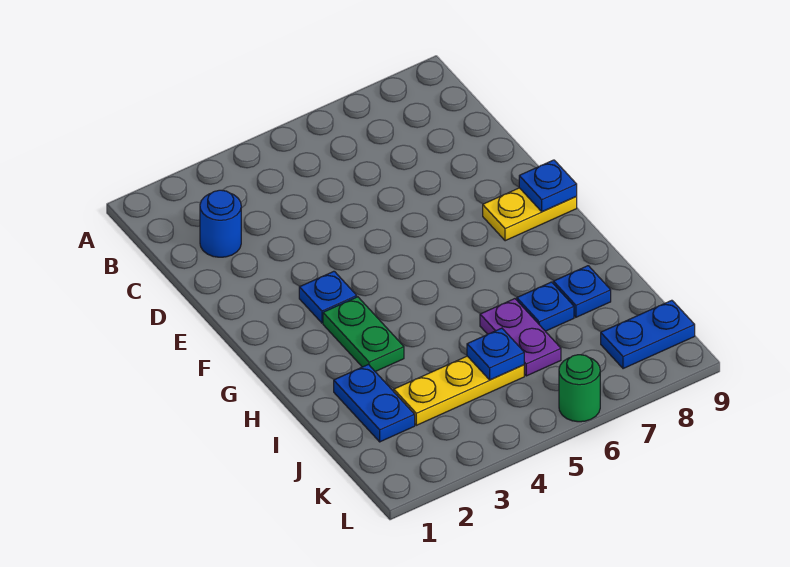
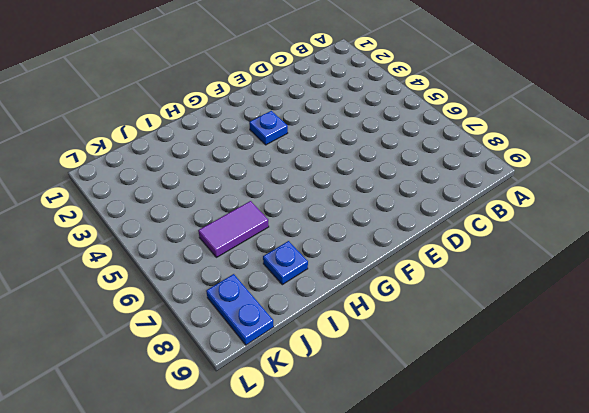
purple tile I6:J6 level 1 -> purple plate I6:J6 level 1
none -> blue round brick C2 level 1
none -> yellow plate F8:F9 level 1
none -> green plate G3:H3 level 1

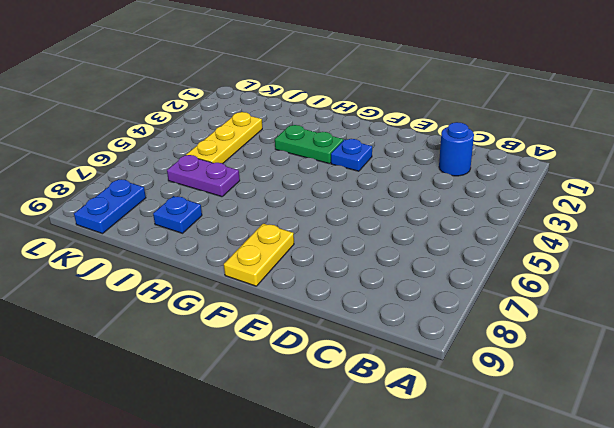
none -> blue plate I2:J2 level 1
none -> blue plate I7 level 1
none -> green round brick L6 level 1

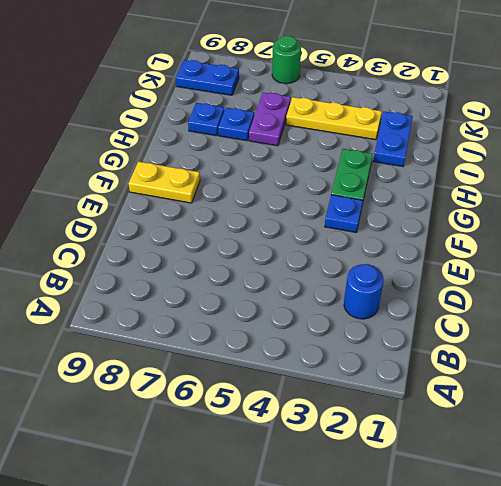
none -> blue plate F9 level 2
none -> blue plate J5 level 2

